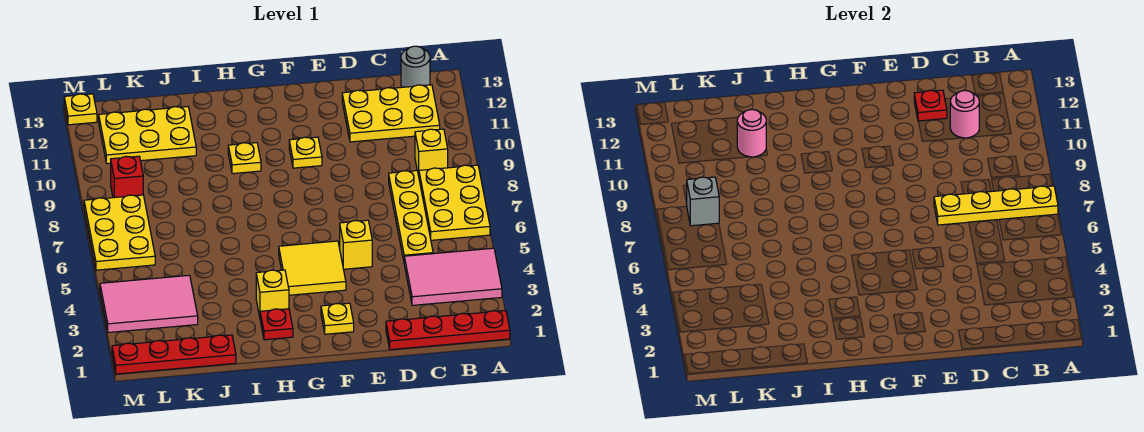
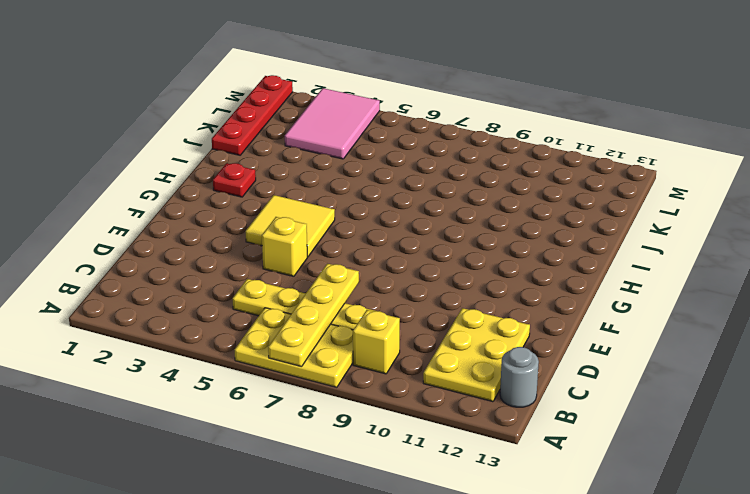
none -> red plate A1:D1 level 1
none -> pink tile A3:C4 level 1
none -> yellow plate F2 level 1

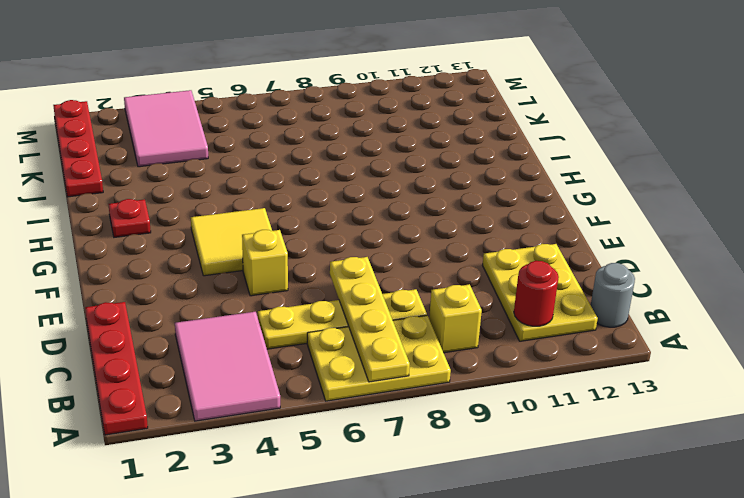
red round brick B11 level 2 -> none
none -> yellow plate F2 level 1
none -> yellow plate F10 level 1
none -> yellow brick H3 level 1

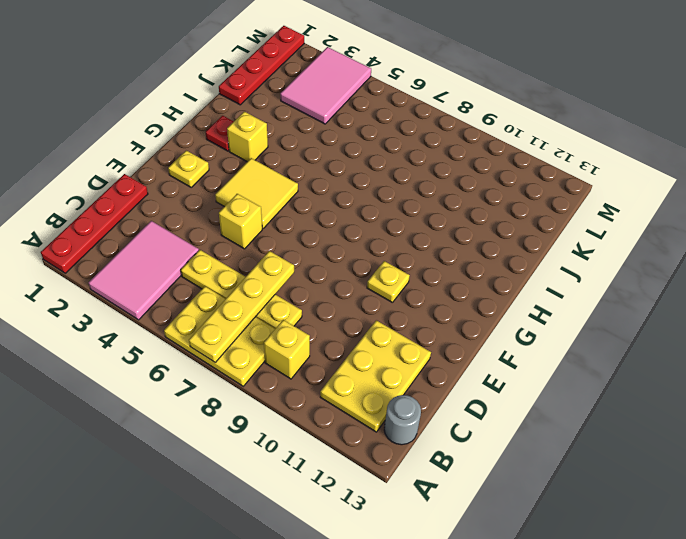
none -> yellow plate H10 level 1
none -> yellow plate J11:L12 level 1
none -> yellow plate L6:M8 level 1

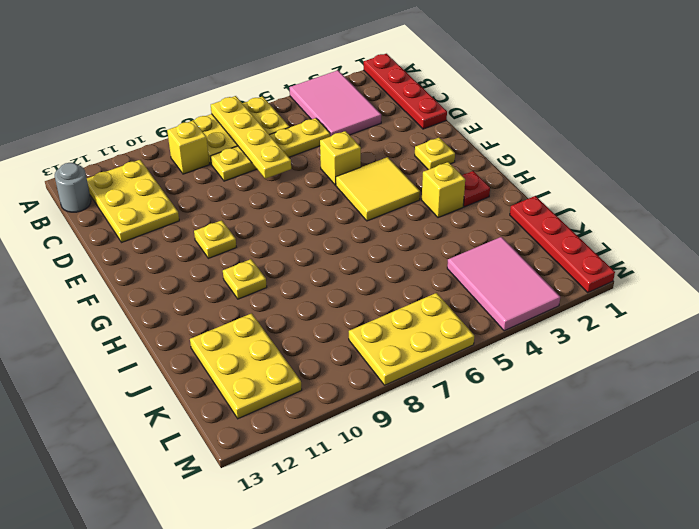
none -> red brick L9 level 1
none -> yellow plate M13 level 1
none -> pink round brick C11 level 2

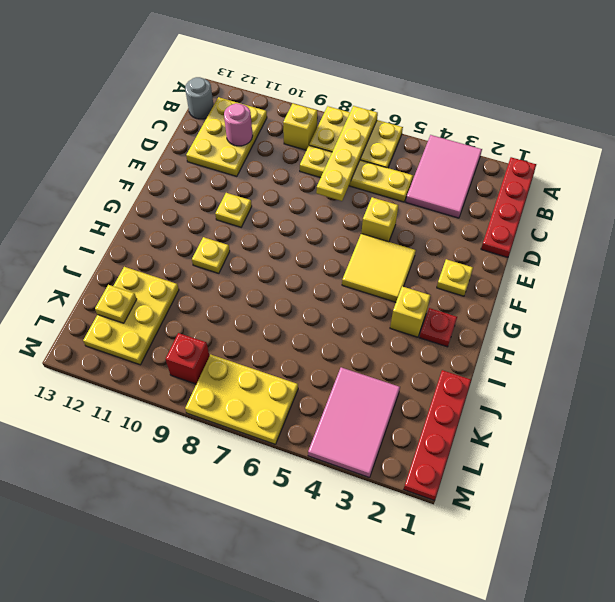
yellow plate K12 level 2 -> yellow plate M13 level 1
none -> red plate D12 level 2
none -> pink round brick J11 level 2
none -> grey brick L8 level 2

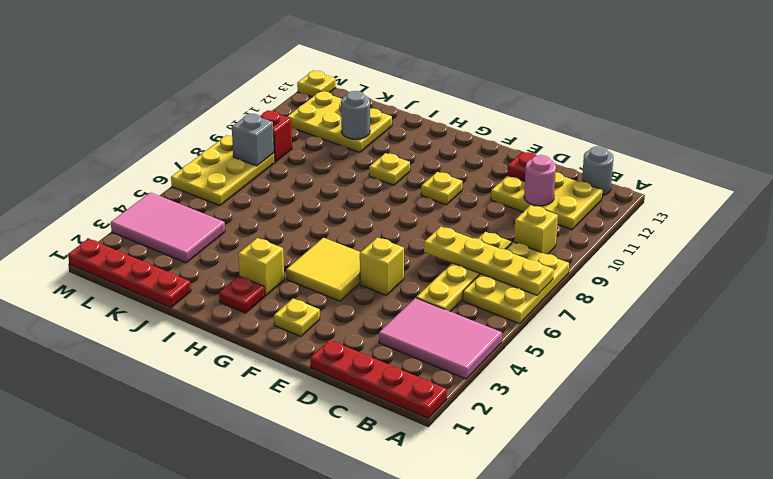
grey round brick J11 level 2 -> pink round brick J11 level 2

